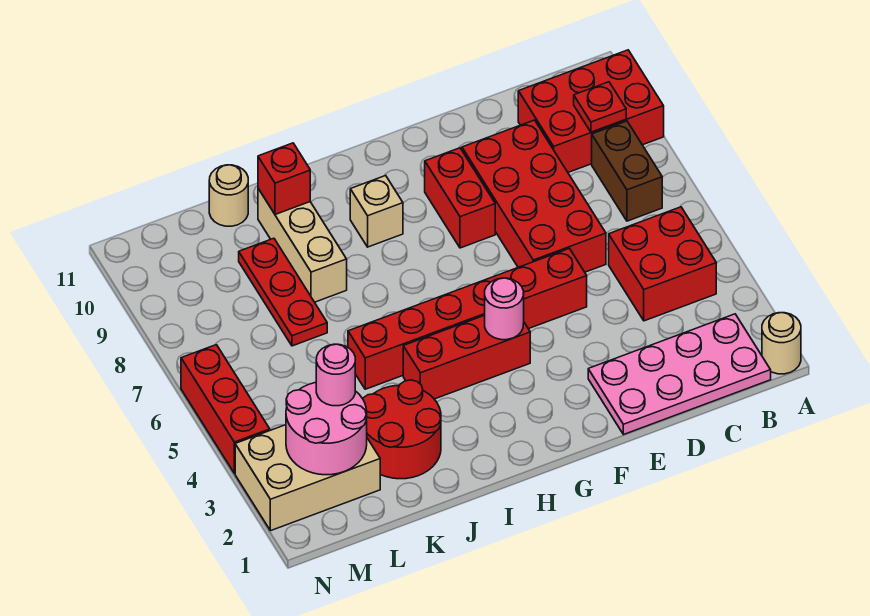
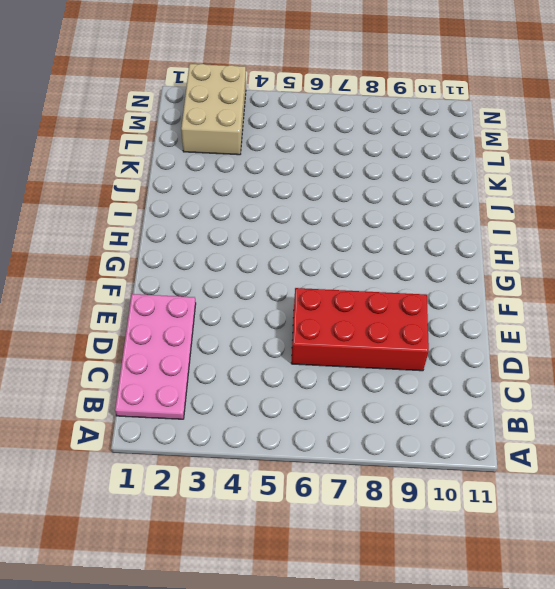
none -> tan round brick A1 level 1
none -> red brick A9:C10 level 1
none -> red brick B4:C5 level 1

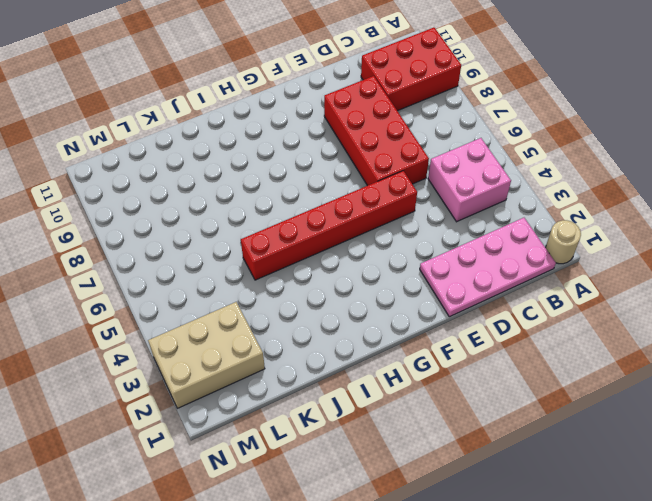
pink brick B4:C5 level 1 -> red brick B4:C5 level 1
none -> brown brick B7:B8 level 1
none -> red brick F8:F9 level 1
none -> red brick G4:I4 level 1

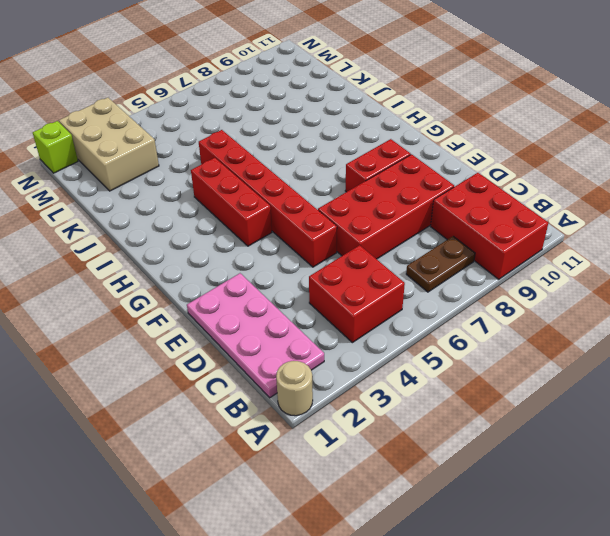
brown plate B7:B8 level 1 -> brown brick B7:B8 level 1
lime brick N1 level 1 -> none
none -> tan brick H9 level 1
none -> red round brick J2:K3 level 1
none -> tan brick J8:J10 level 1

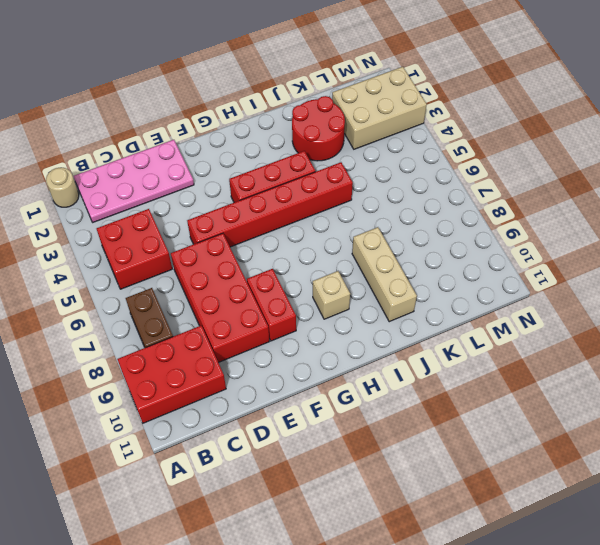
none -> red plate K7:K9 level 1
none -> tan round brick K11 level 1
none -> red brick N4:N6 level 1

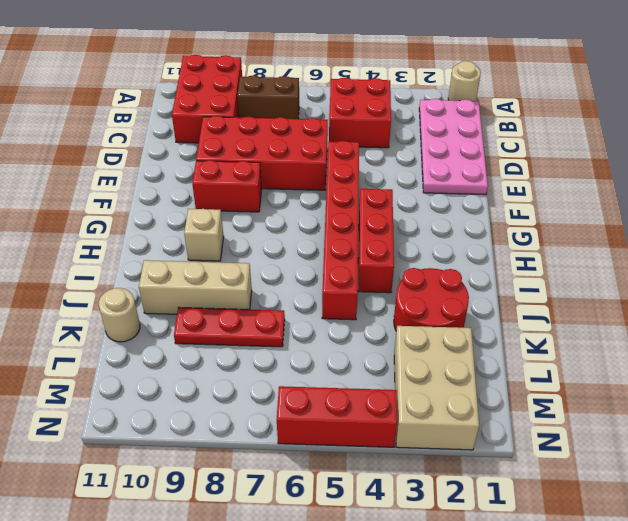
none -> red plate B9 level 2
none -> pink round brick G4 level 2
none -> red brick J10 level 2

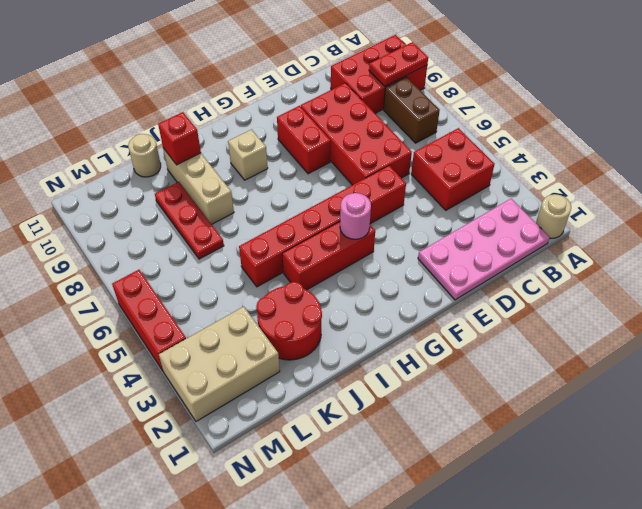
red plate A9:B9 level 2 -> red plate B9 level 2
none -> pink round brick L2:M3 level 2
none -> pink round brick L3 level 3

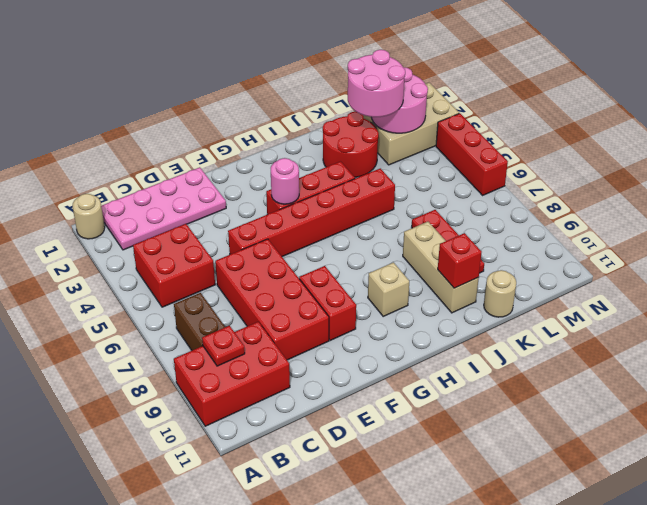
pink round brick K2:L3 level 3 -> pink round brick L3 level 3

